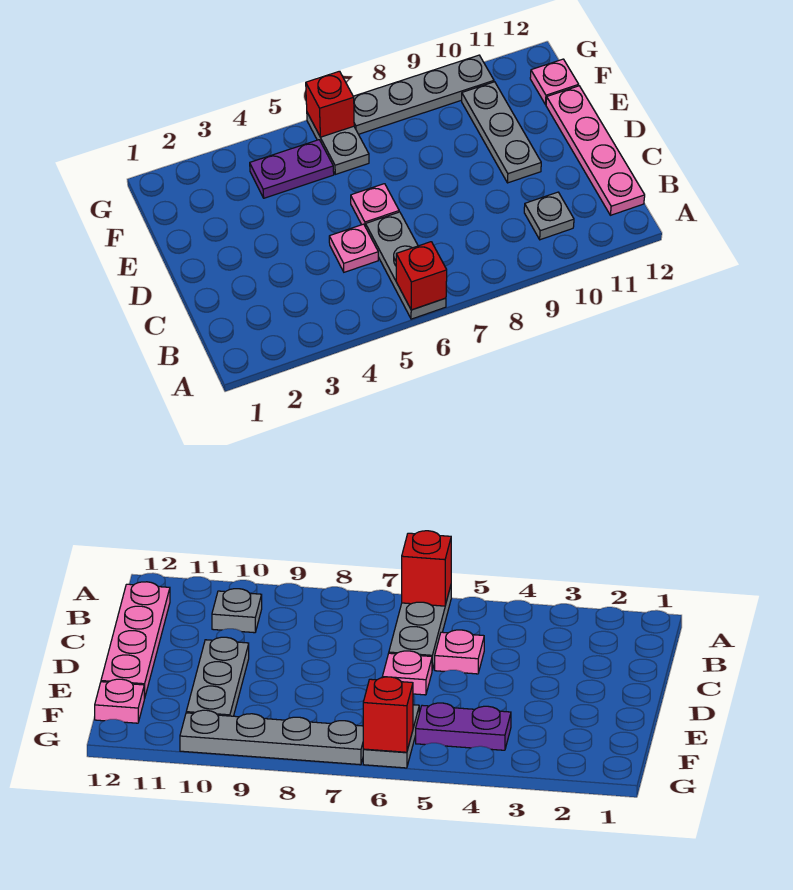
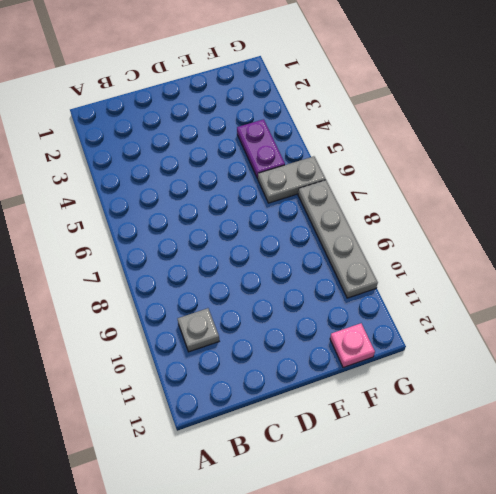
none -> grey plate A6:C6 level 1
none -> pink plate B12:E12 level 1
none -> pink plate C5 level 1

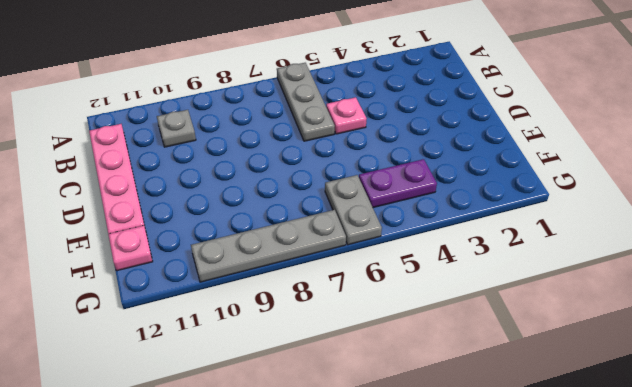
none -> pink plate D6 level 1
none -> grey plate D10:F10 level 1
none -> red brick A6 level 2

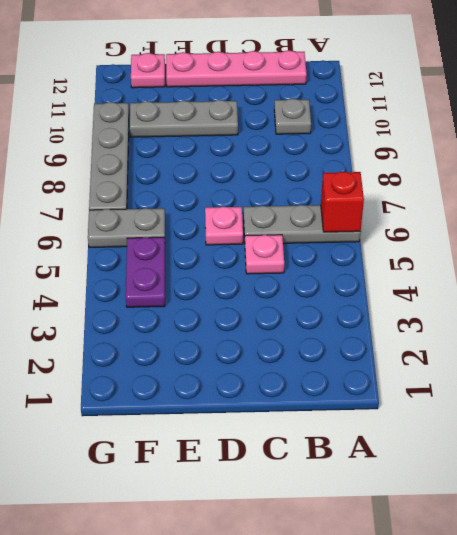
none -> red brick G6 level 2

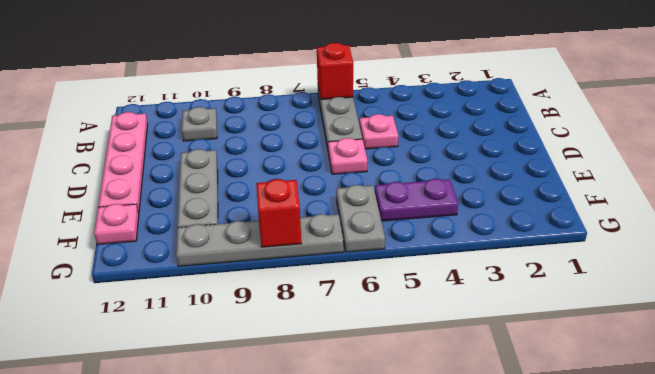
red brick G8 level 2 -> red brick G6 level 2

